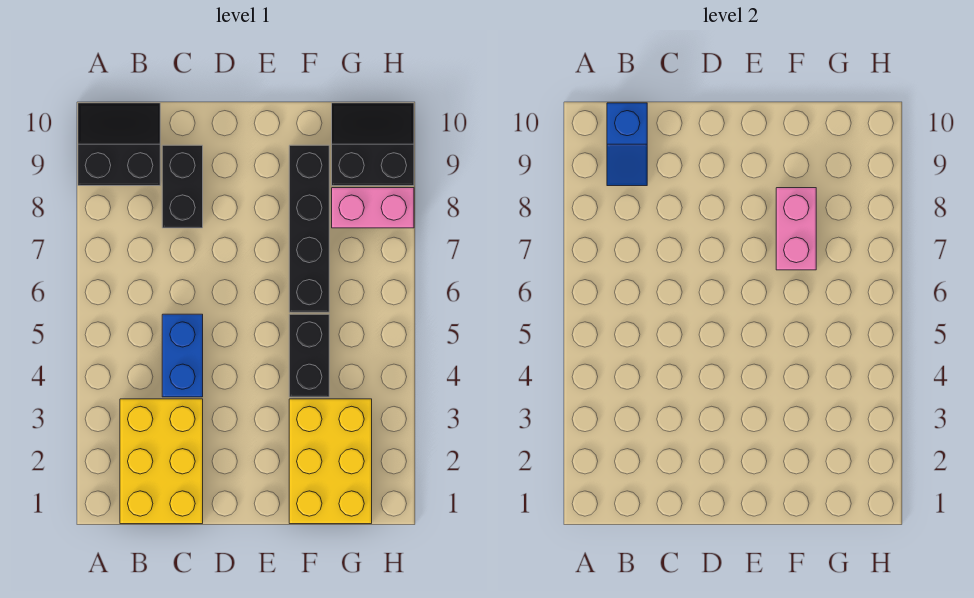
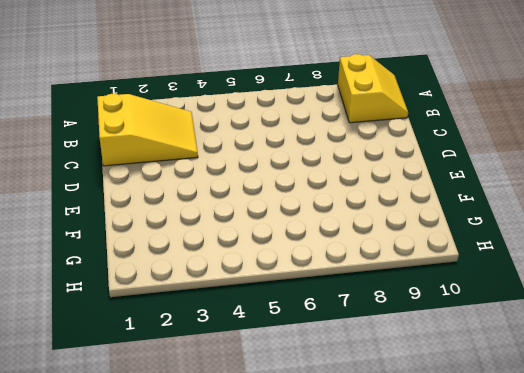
yellow slope A9:B10 level 1 top 9 -> black slope A9:B10 level 1 top 9
yellow slope B1:C3 level 1 top 1 -> yellow brick B1:C3 level 1
none -> blue brick C4:C5 level 1
none -> black brick C8:C9 level 1

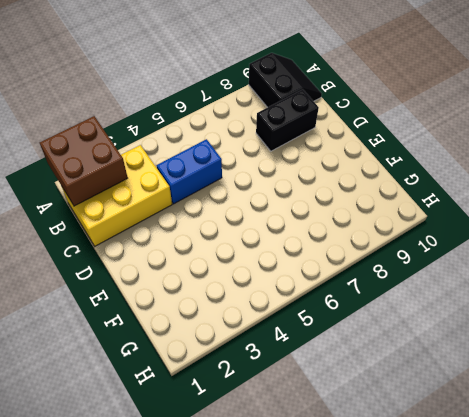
brown brick A1:B2 level 2 -> none
none -> yellow brick F1:G3 level 1
none -> black brick F4:F5 level 1

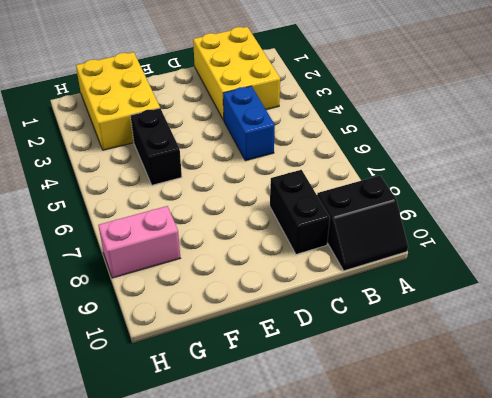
none -> black brick F6:F9 level 1
none -> black slope G9:H10 level 1 top 9

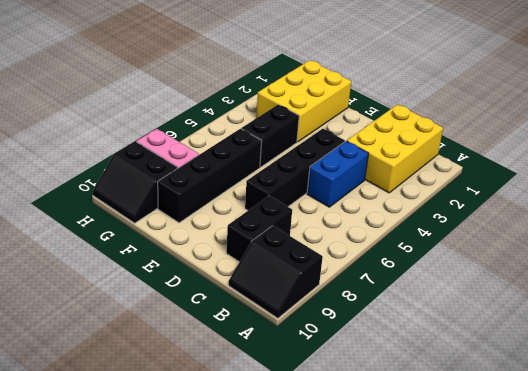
black brick D4:D7 level 1 -> none
none -> blue slope B9:B10 level 2 top 10
none -> pink brick F7:F8 level 2

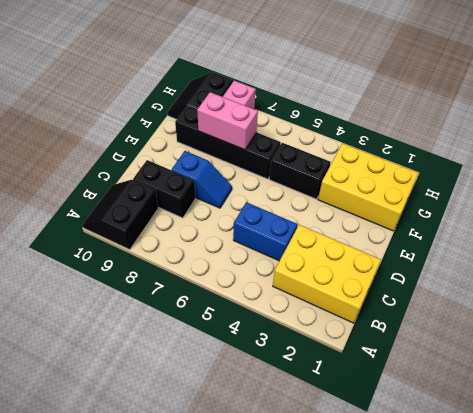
blue slope D7:D8 level 1 top 8 -> blue slope B9:B10 level 2 top 10

